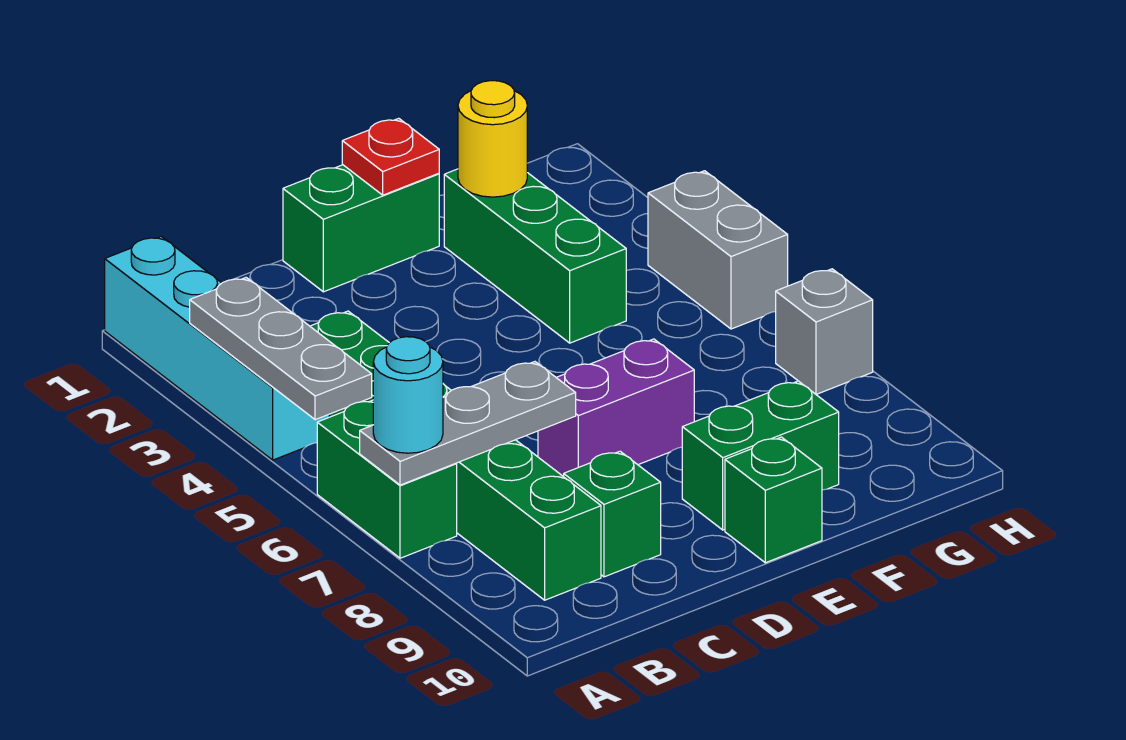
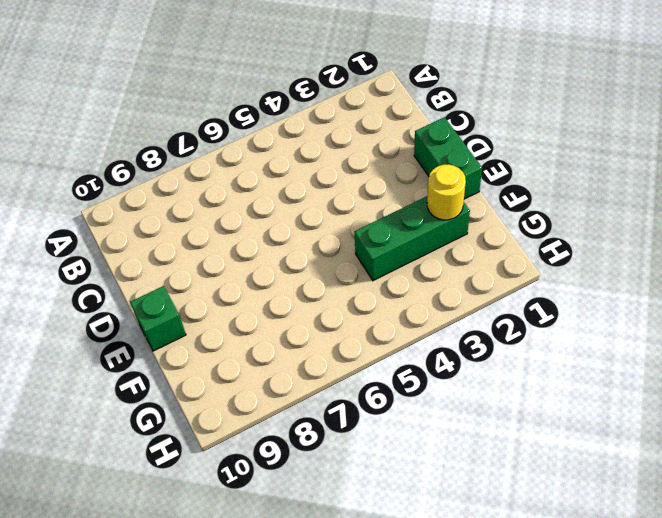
none -> cyan brick A1:A4 level 1
none -> green brick A6:A7 level 1
none -> green brick B4:B9 level 1

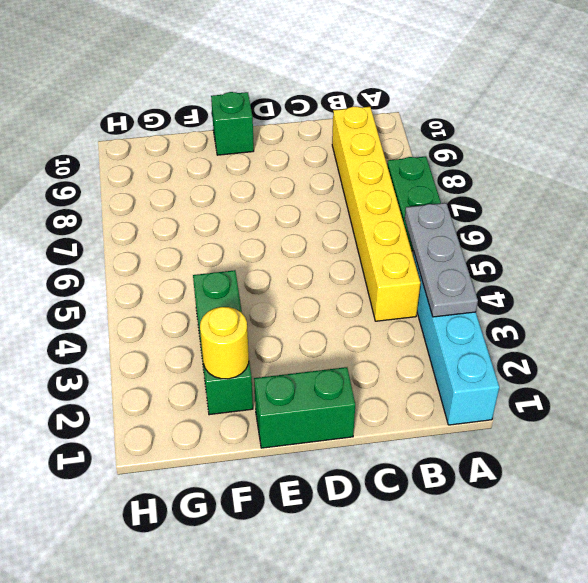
yellow brick B4:B9 level 1 -> green brick B4:B9 level 1
none -> green brick C9 level 1
none -> purple brick D7:E7 level 1
none -> green brick E9:F9 level 1

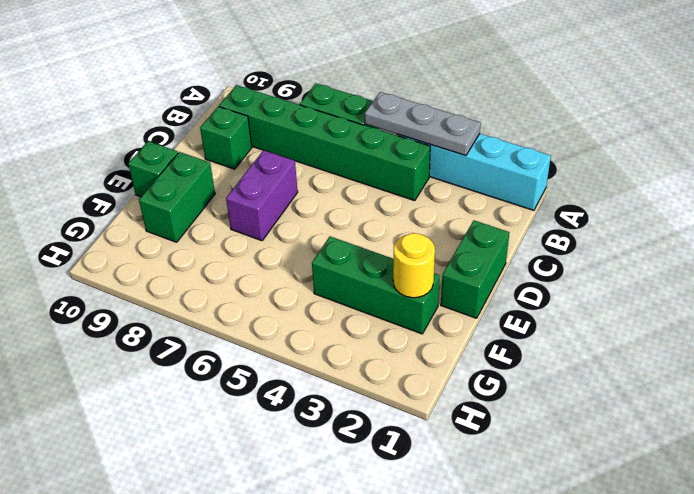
none -> grey brick H4:H5 level 1
none -> grey brick H7 level 1
none -> grey plate A7:C7 level 2

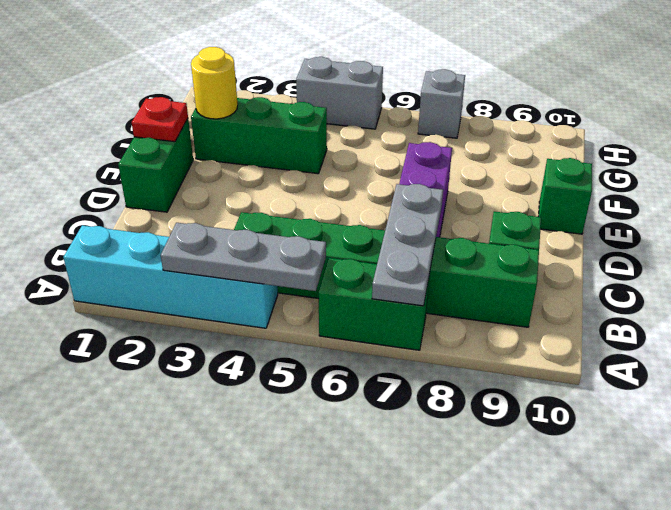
none -> green brick E9:F9 level 1
none -> cyan round brick A7 level 3

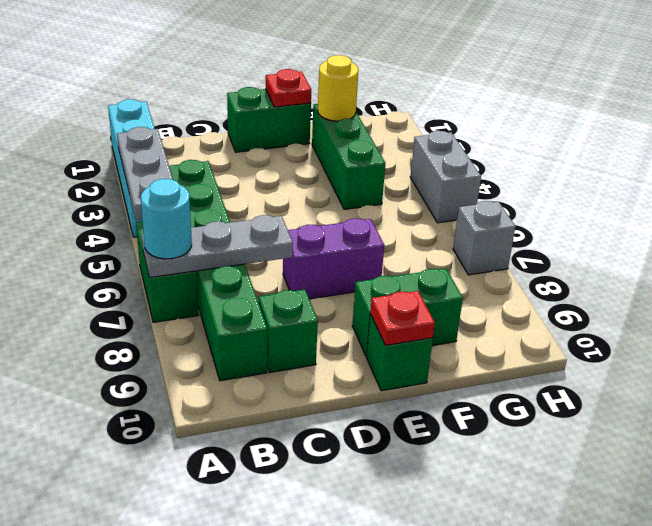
red plate E10 level 2 -> none

